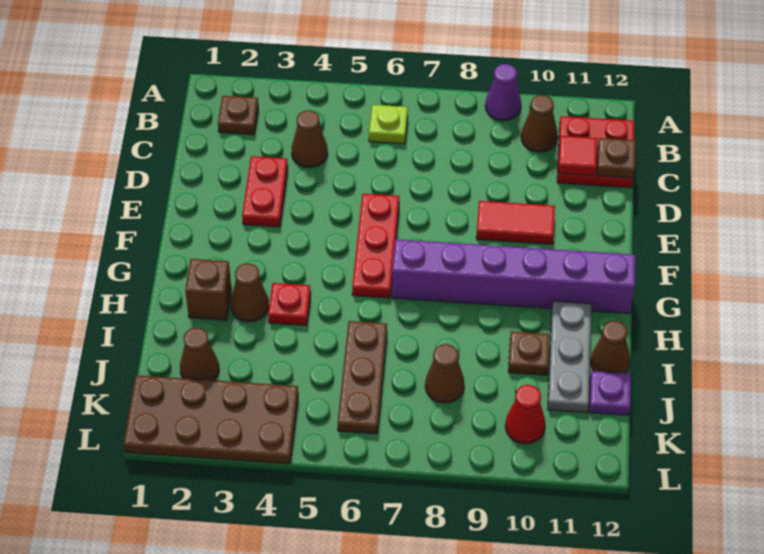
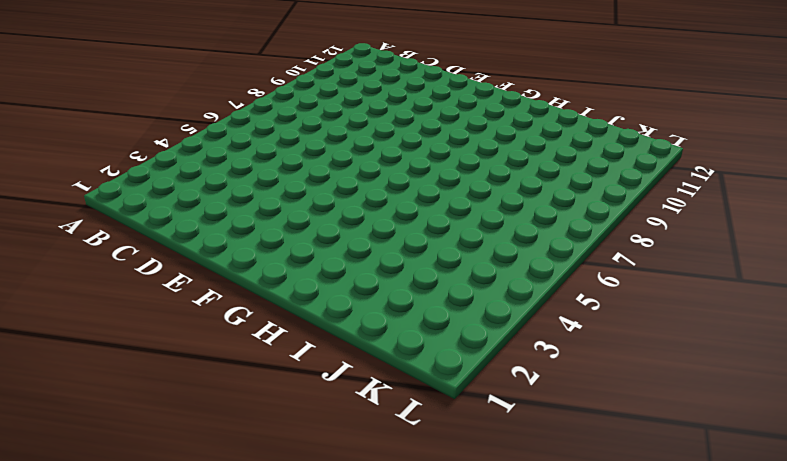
none -> purple cone A9 level 1
none -> brown plate B2 level 1
none -> lime plate B6 level 1

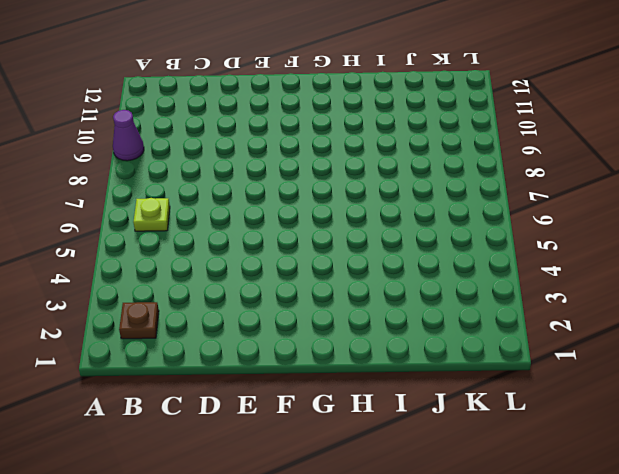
none -> brown cone B10 level 1
none -> red plate B11:C12 level 1
none -> brown cone C4 level 1

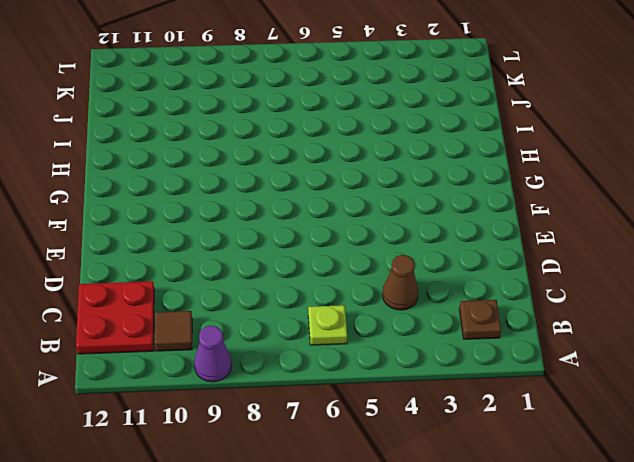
brown tile B10 level 1 -> brown cone B10 level 1
none -> red plate D3:E3 level 1
none -> red plate E6:G6 level 1
none -> red tile E9:E10 level 1

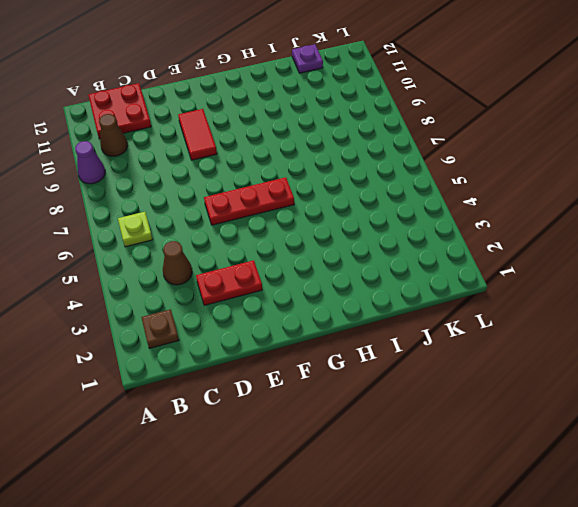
none -> purple brick G7:G12 level 1
none -> brown brick H2 level 1
none -> brown cone H3 level 1

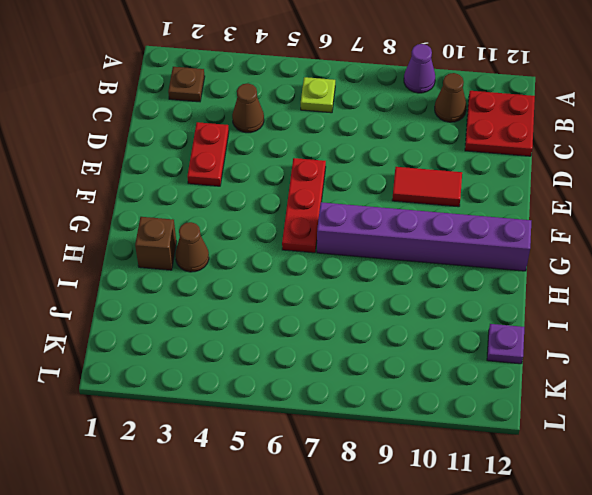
none -> red plate H4 level 1
none -> grey plate H11:J11 level 1
none -> brown plate I6:K6 level 1

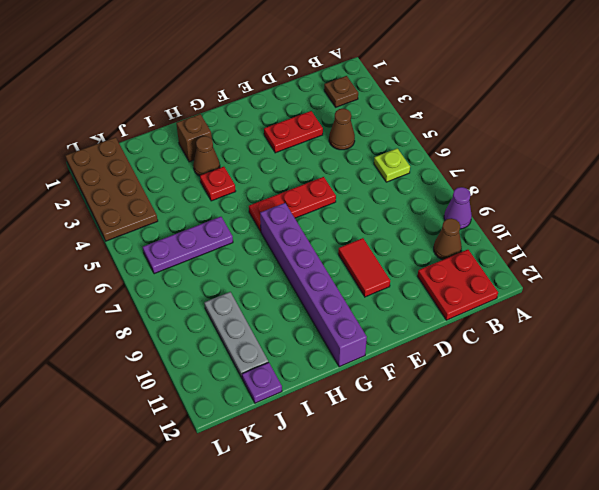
purple plate I6:K6 level 1 -> brown plate I6:K6 level 1
grey plate J9:J11 level 1 -> grey plate H11:J11 level 1
none -> brown plate I10 level 1
none -> brown cone I12 level 1
none -> brown cone J2 level 1

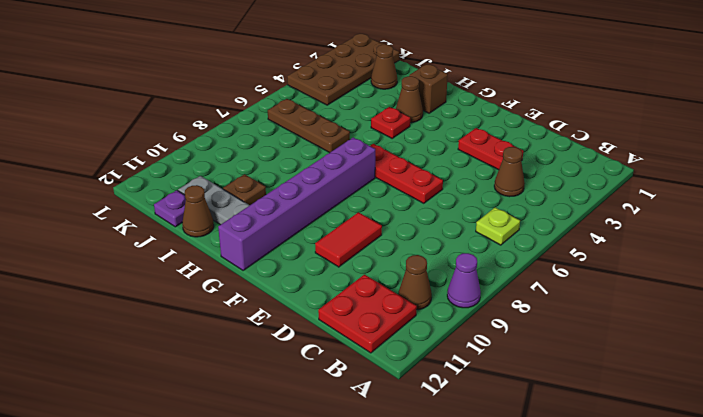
none -> brown plate B2 level 1
none -> brown cone J8 level 1
none -> red cone K10 level 1

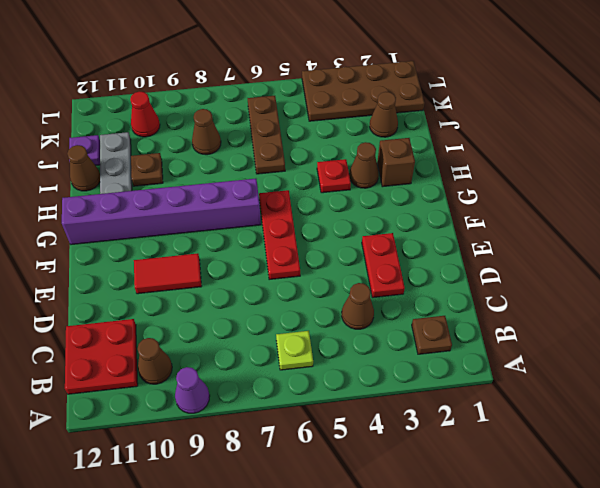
none -> red tile C11 level 2
none -> brown plate C12 level 2

